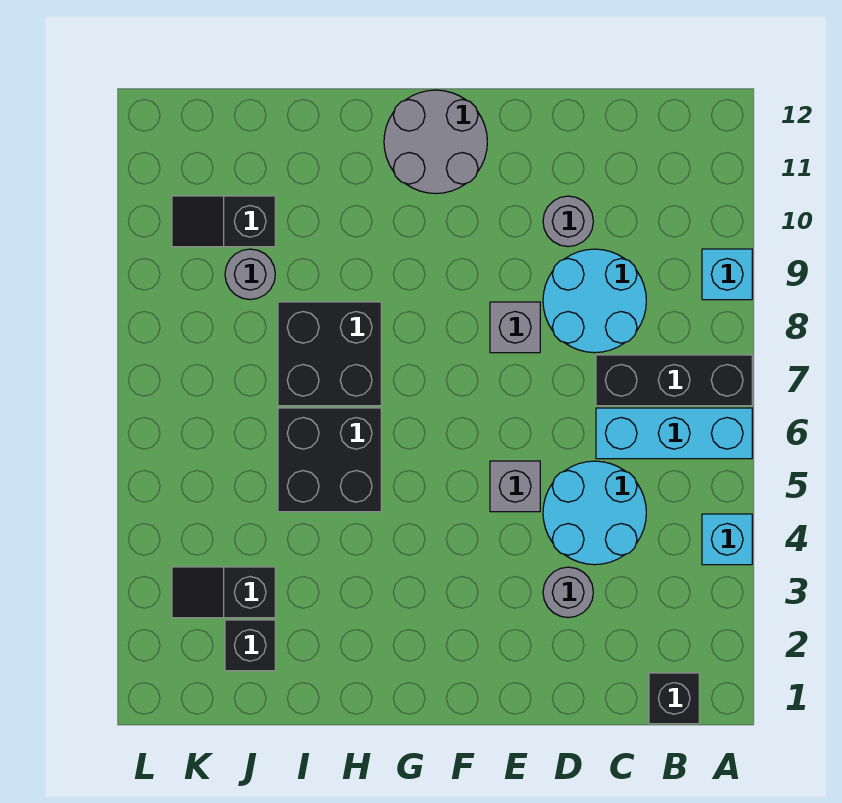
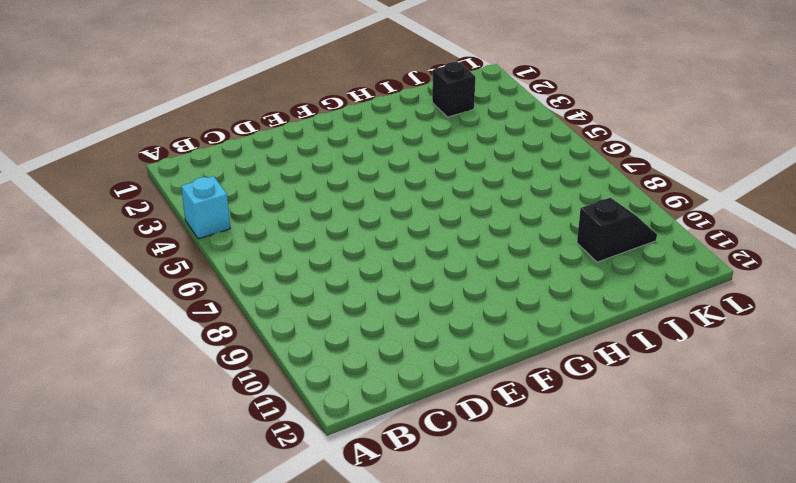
none -> cyan brick A6:C6 level 1
none -> black brick A7:C7 level 1
none -> cyan brick A9 level 1

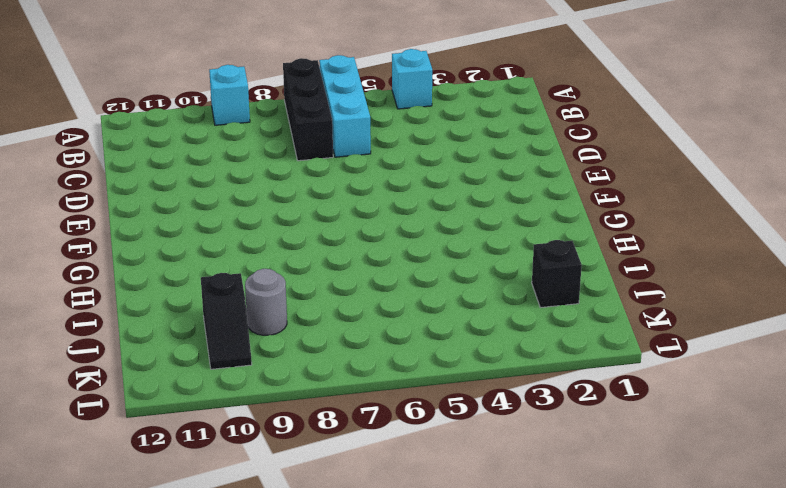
none -> black brick B1 level 1
none -> cyan round brick C4:D5 level 1
none -> cyan round brick C8:D9 level 1

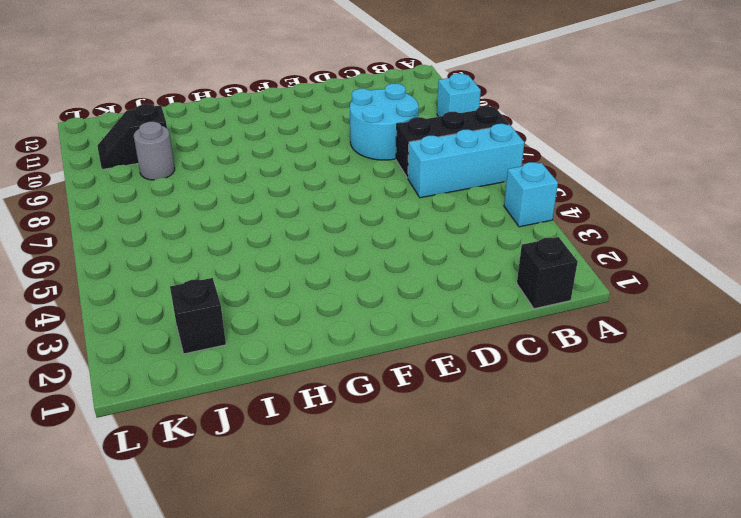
none -> cyan round brick C4:D5 level 1
none -> grey round brick D3 level 1
none -> grey round brick D10 level 1

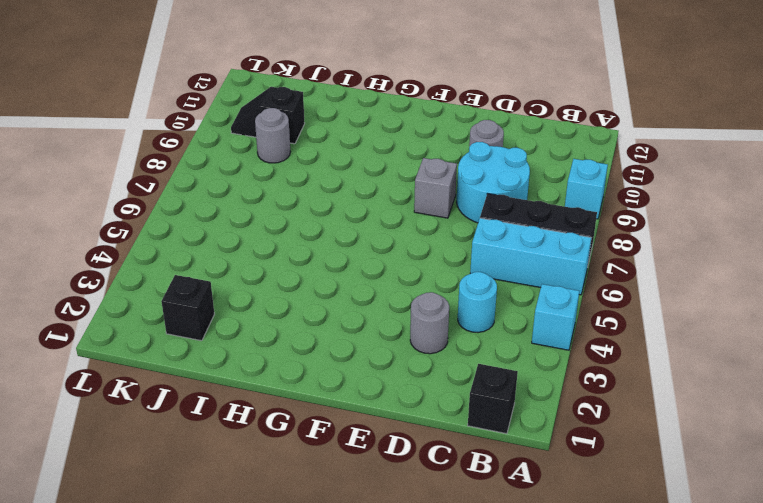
cyan round brick C4 level 1 -> cyan round brick C4:D5 level 1
none -> grey brick E5 level 1
none -> grey round brick F11:G12 level 1
none -> black brick H5:I6 level 1

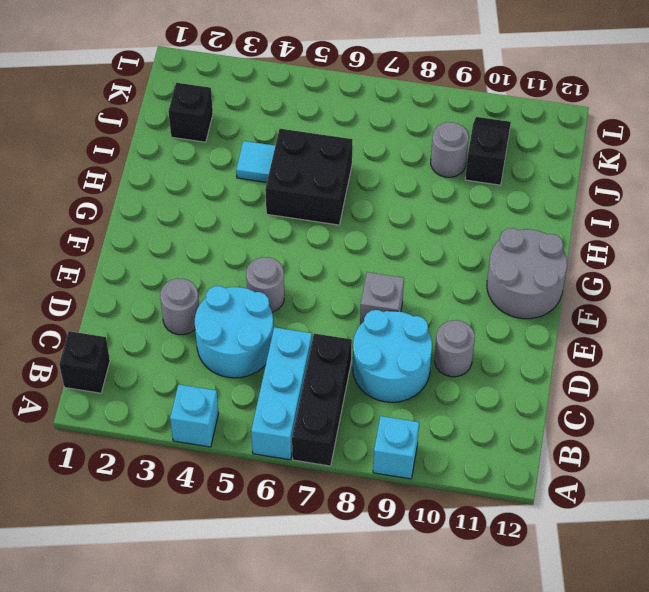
grey round brick E5 level 1 -> grey brick E5 level 1
cyan tile I4 level 1 -> none
none -> black brick H7:I8 level 1
none -> black slope J3:K3 level 1 top J

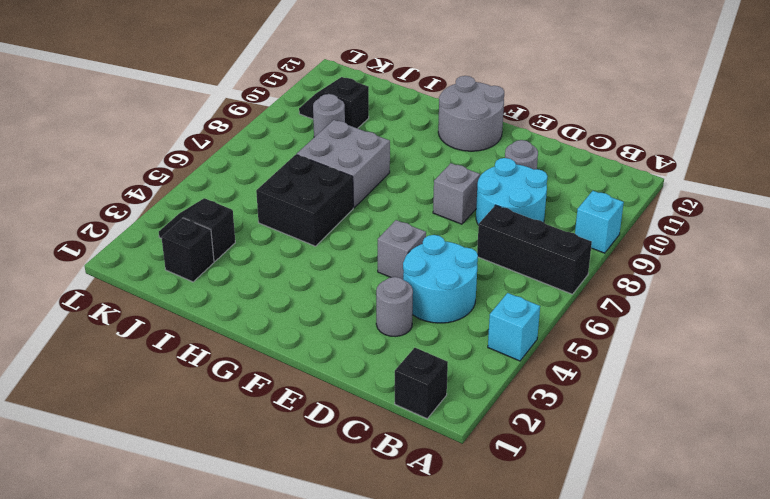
grey brick H7:I8 level 1 -> black brick H7:I8 level 1
none -> cyan brick A6:C6 level 1

